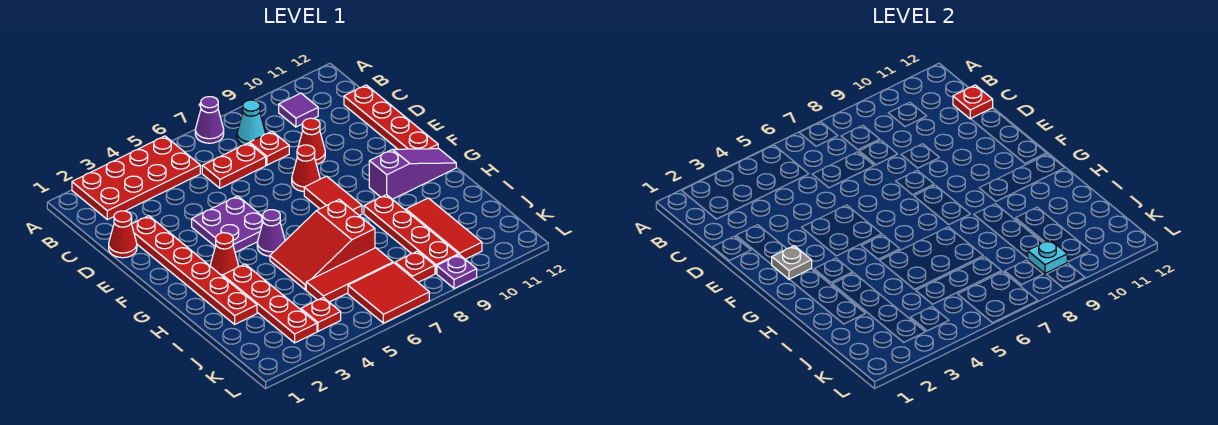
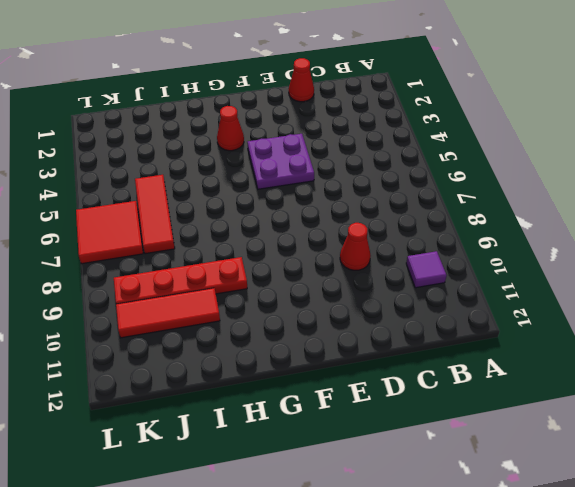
none -> red plate A2:B5 level 1
none -> purple cone A7 level 1
none -> cyan cone B8 level 1

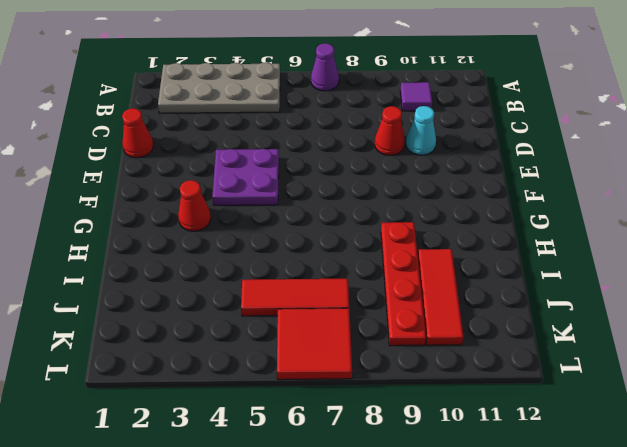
grey plate A2:B5 level 1 -> red plate A2:B5 level 1
cyan cone D10 level 1 -> cyan cone B8 level 1
none -> red plate C6:C7 level 1
none -> red plate C8 level 1
none -> red plate C12:F12 level 1

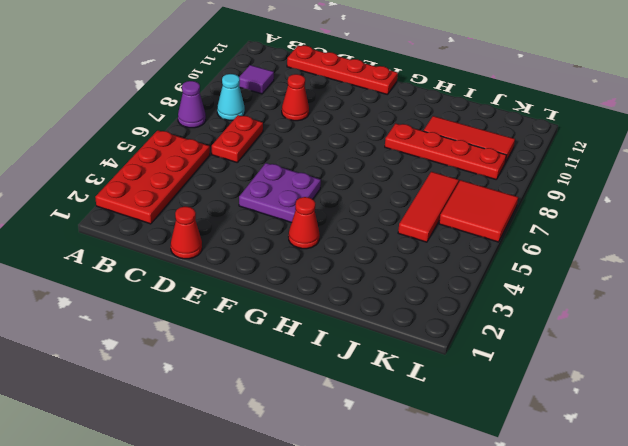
none -> red plate C8 level 1
none -> red plate D2:I2 level 1
none -> red cone E8 level 1

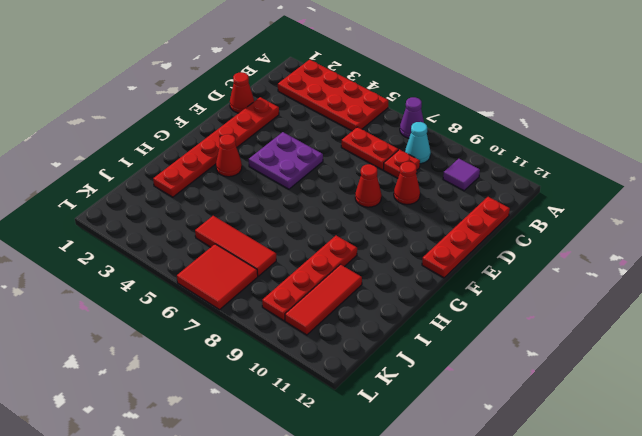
none -> red tile F8:G8 level 1
none -> purple cone G5 level 1
none -> purple slope G10:G12 level 1 top 10

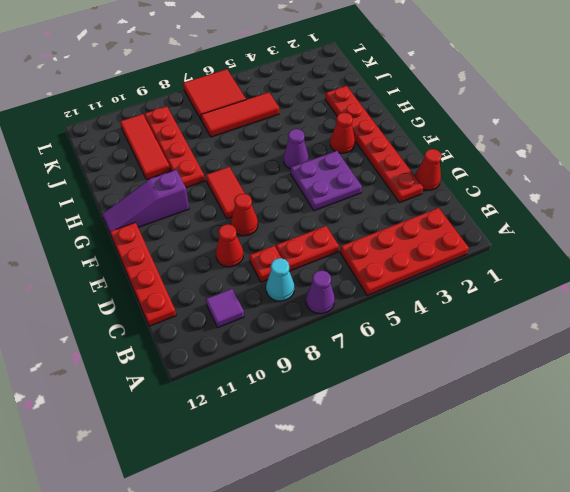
none -> red plate H3:K3 level 1
none -> red slope H5:I7 level 1 top 7
none -> red plate K4 level 1

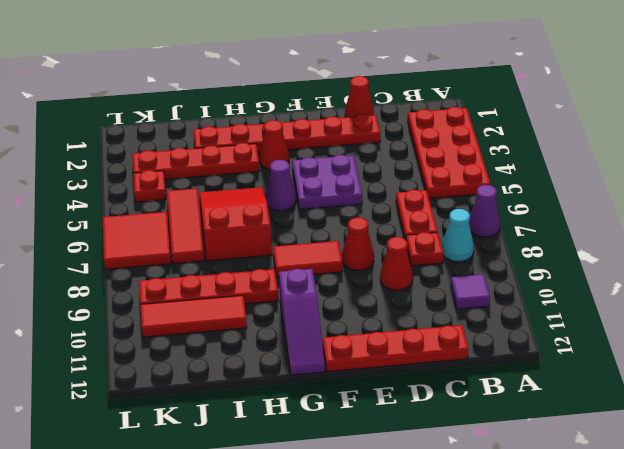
none -> red plate K8 level 1
none -> purple plate L9 level 1
none -> red plate C12 level 2

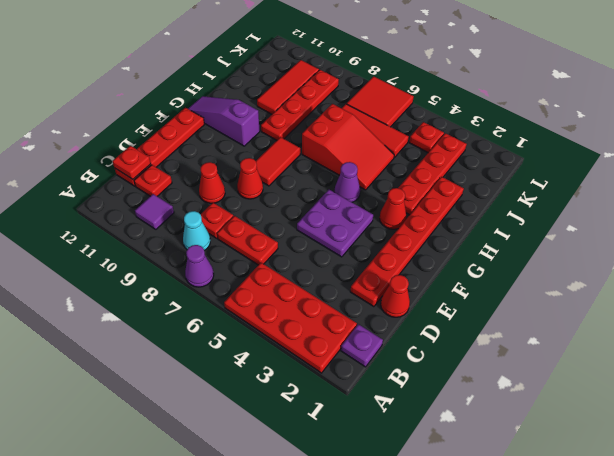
purple plate B1 level 1 -> purple plate L9 level 1
red plate C11 level 1 -> red plate K8 level 1
none -> grey plate F2 level 2
none -> cyan plate K9 level 2

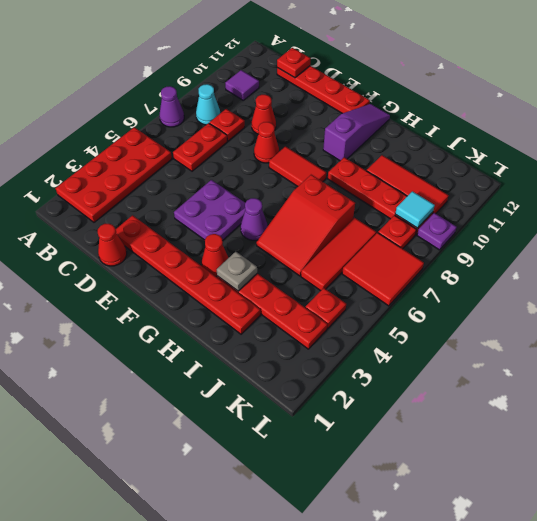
grey plate H3 level 2 -> grey plate F2 level 2
cyan tile K9 level 2 -> cyan plate K9 level 2

